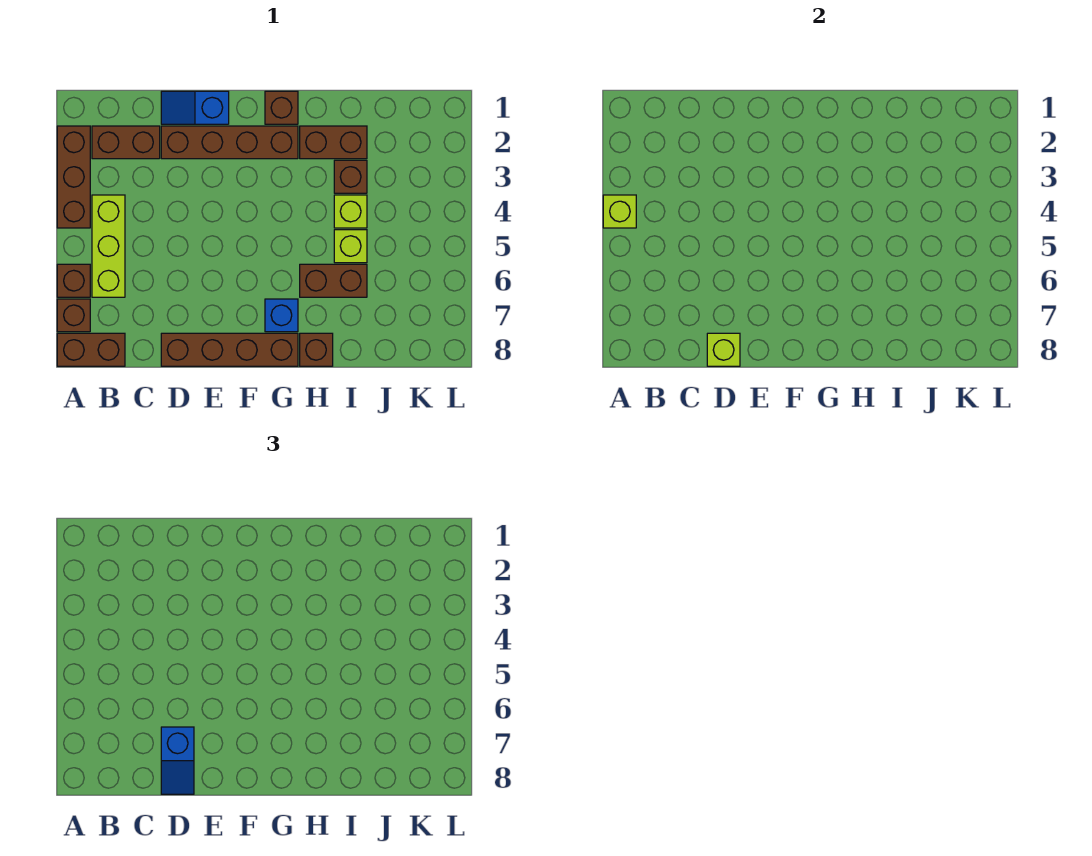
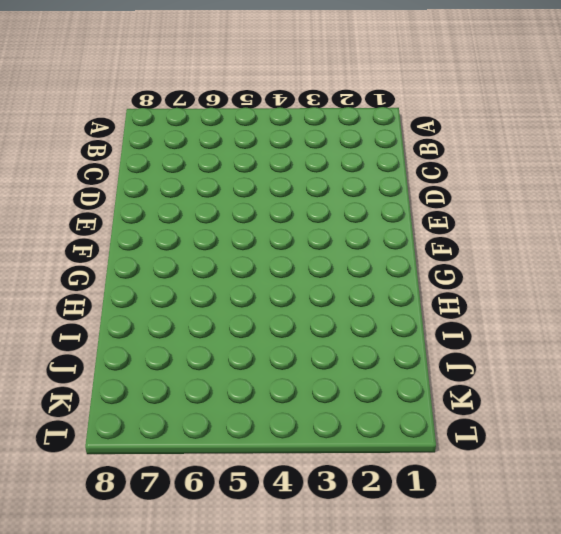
none -> brown brick A2:A4 level 1
none -> brown brick A6 level 1
none -> brown brick A7 level 1

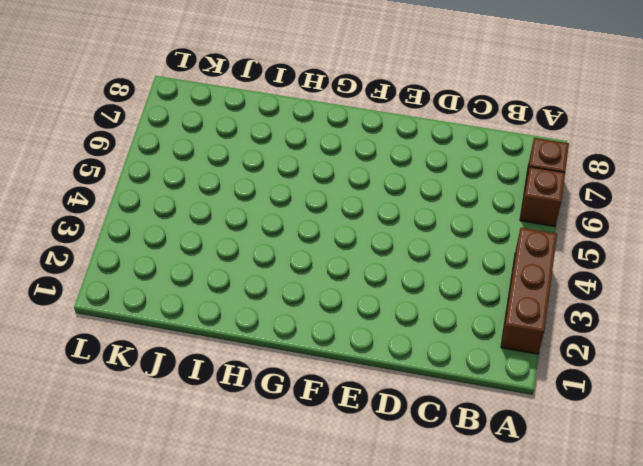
none -> brown brick A8:B8 level 1
none -> brown brick B2:C2 level 1
none -> lime brick B4:B6 level 1

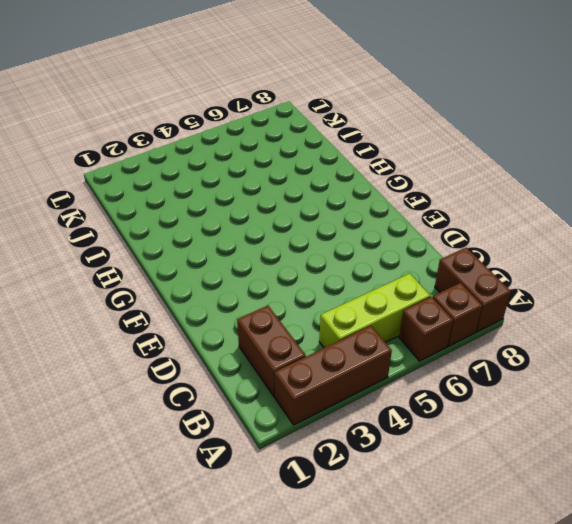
none -> blue slope D1:E1 level 1 top E
none -> brown brick D2:G2 level 1
none -> brown brick D8:G8 level 1

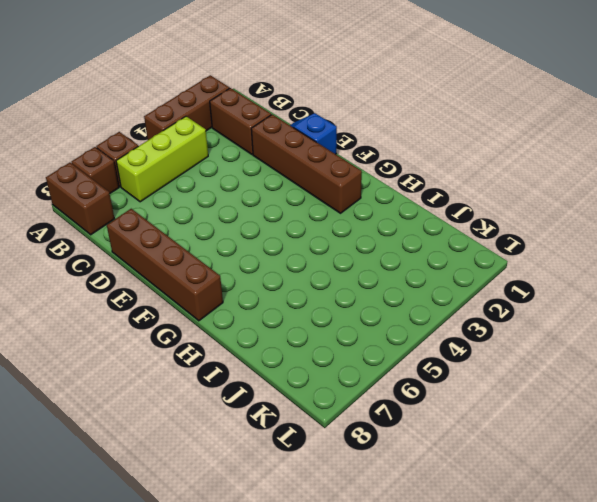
none -> brown brick G1 level 1
none -> blue brick G7 level 1
none -> brown brick H2:I2 level 1

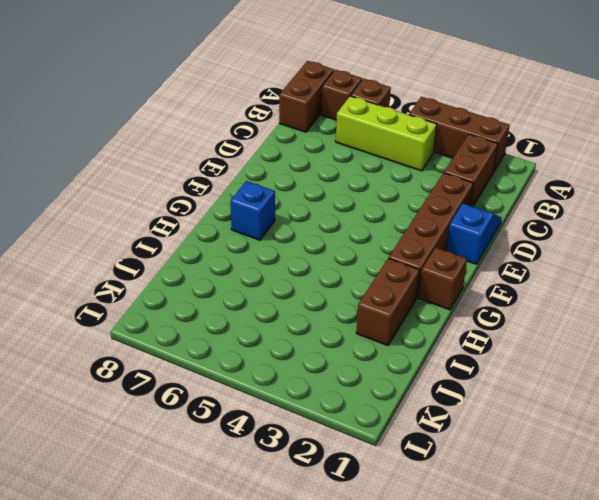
none -> brown brick D8:G8 level 1
none -> brown brick H6:I6 level 1
none -> brown brick H8 level 1

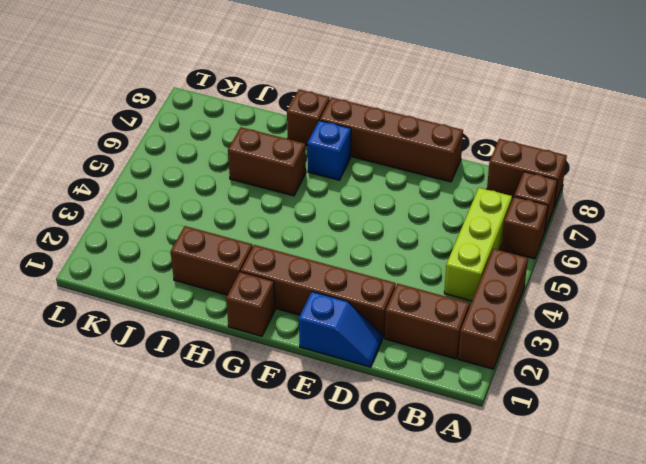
none -> brown brick I3 level 1
none -> lime brick I4 level 1
none -> lime brick I5 level 1

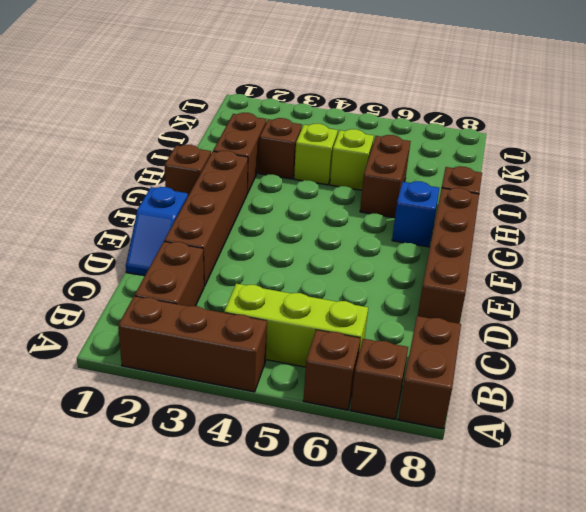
none -> lime brick A4 level 2
none -> lime brick D8 level 2
none -> blue slope D7:D8 level 3 top 7

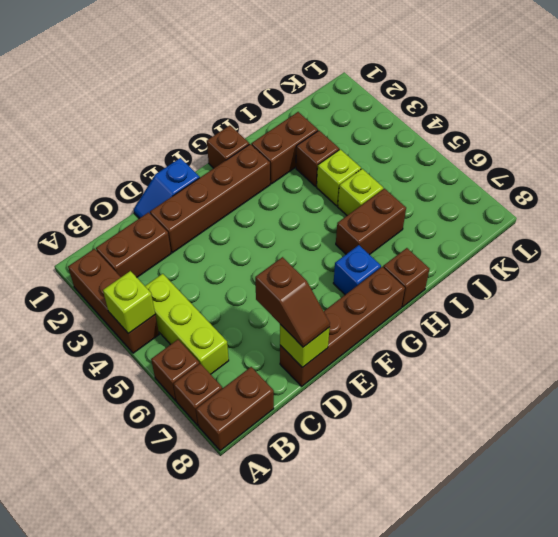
brown slope D7:D8 level 3 top 7 -> blue slope D7:D8 level 3 top 7

